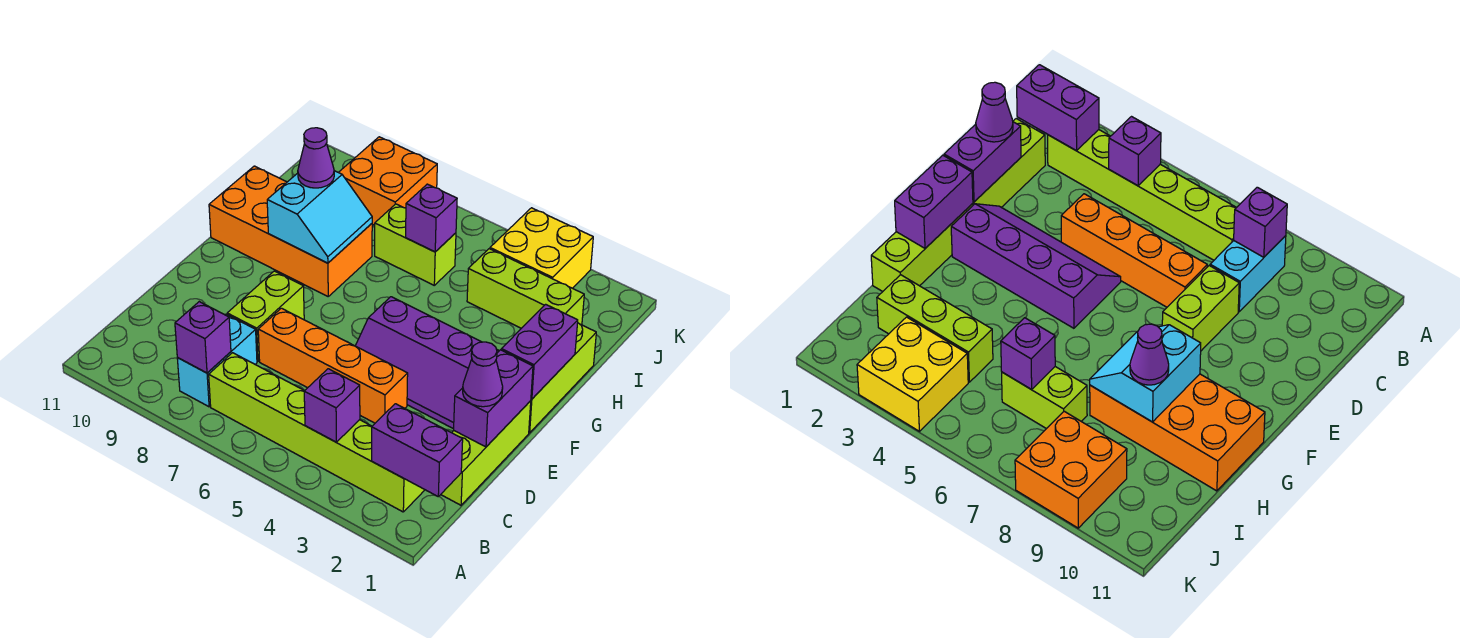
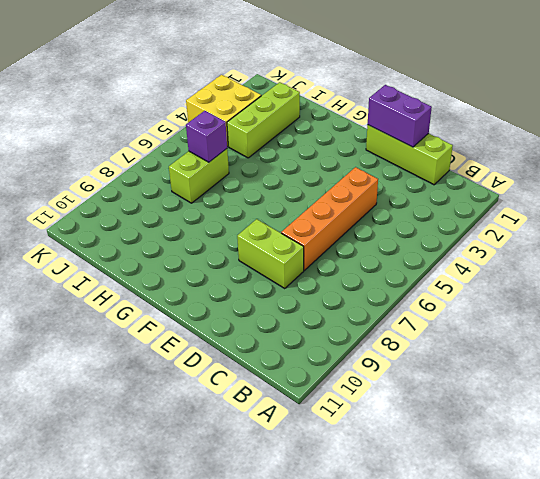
none -> lime brick B2:B7 level 1
none -> cyan brick B8:C8 level 1
none -> purple slope E2:F5 level 1 top F

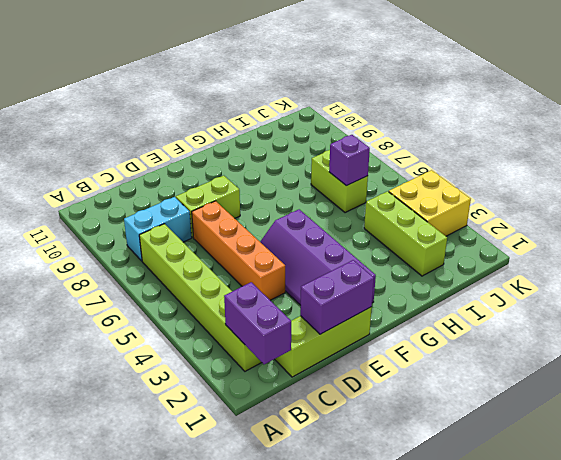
none -> lime brick F1:H1 level 1
none -> orange brick G8:H11 level 1
none -> orange brick J8:K9 level 1

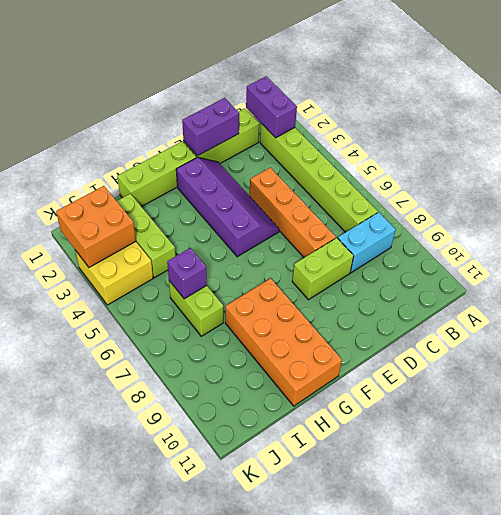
orange brick J2:K3 level 2 -> orange brick J8:K9 level 1
none -> purple brick B4 level 2
none -> purple brick B8 level 2
none -> purple brick F1:G1 level 2

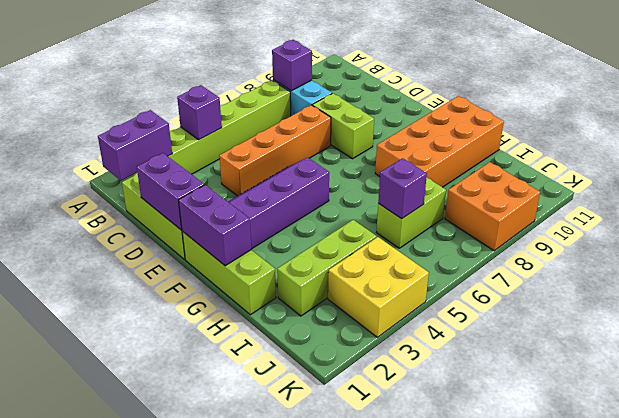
none -> cyan slope G8:H9 level 2 top 9
none -> purple cone D1 level 3
none -> purple cone H9 level 3

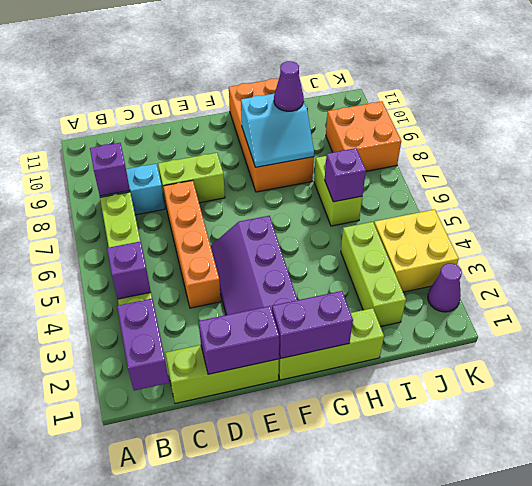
purple cone K2 level 1 -> purple cone D1 level 3

